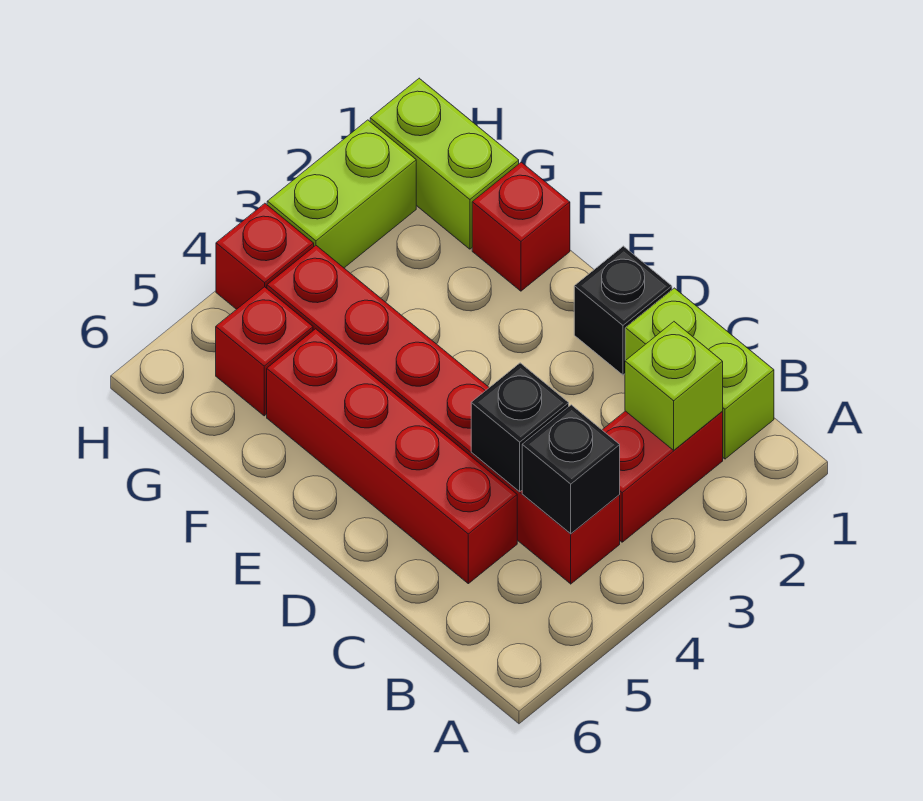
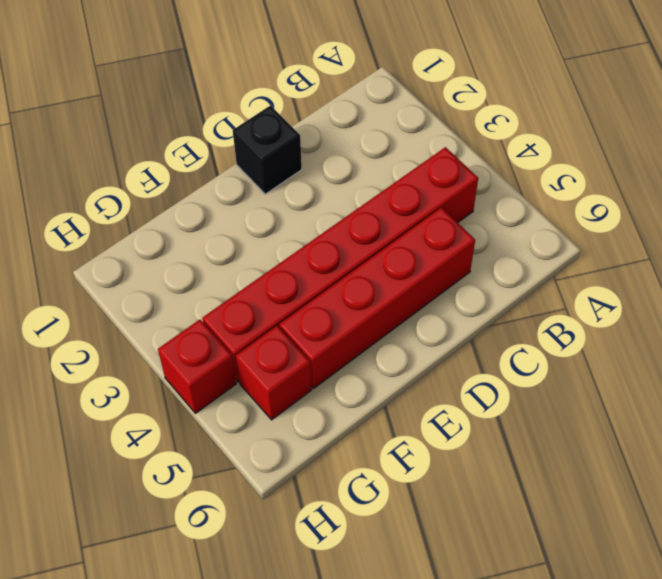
none -> lime brick B1:C1 level 1
none -> red brick B2:B3 level 1
none -> red brick F1 level 1

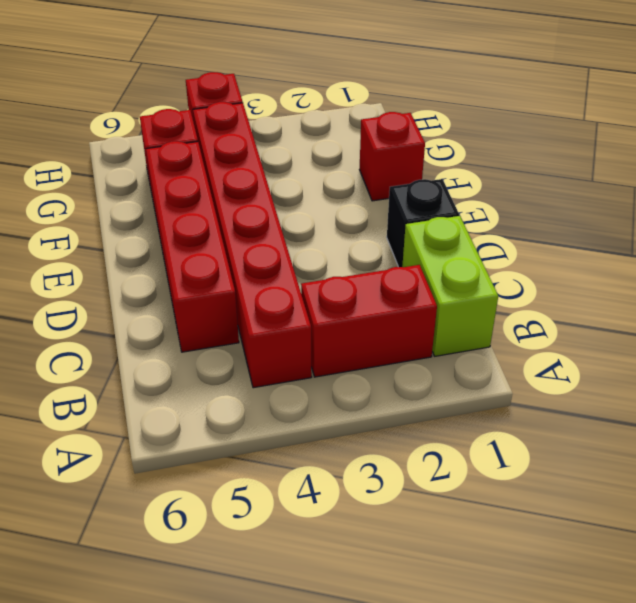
none -> lime brick G1:H1 level 1
none -> lime brick H2:H3 level 1
none -> lime brick B2 level 2

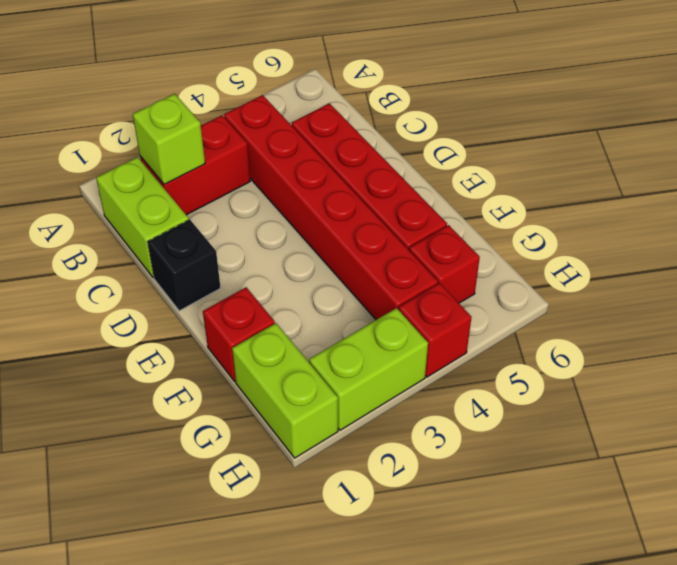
none -> black brick B4 level 2
none -> black brick C4 level 2

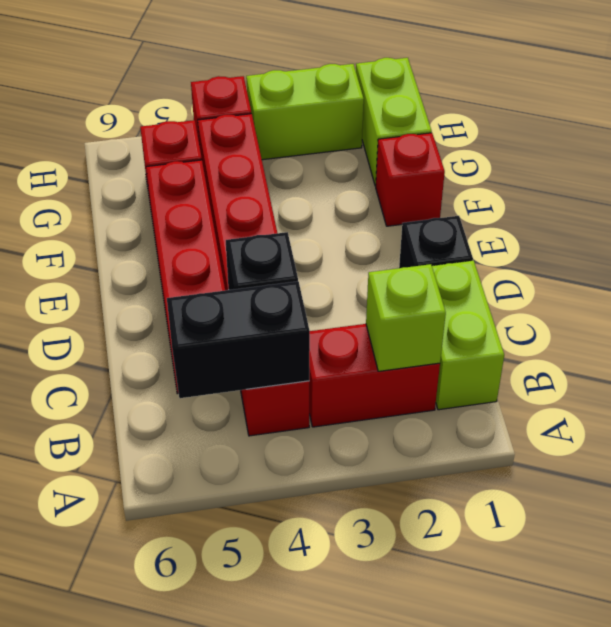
black brick B4:B5 level 2 -> black brick B4 level 2

